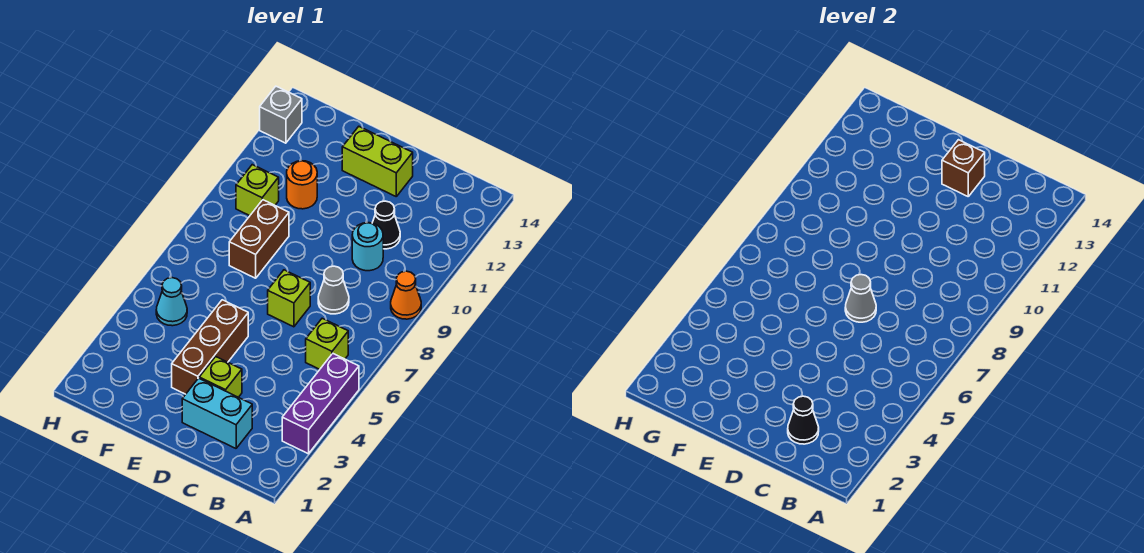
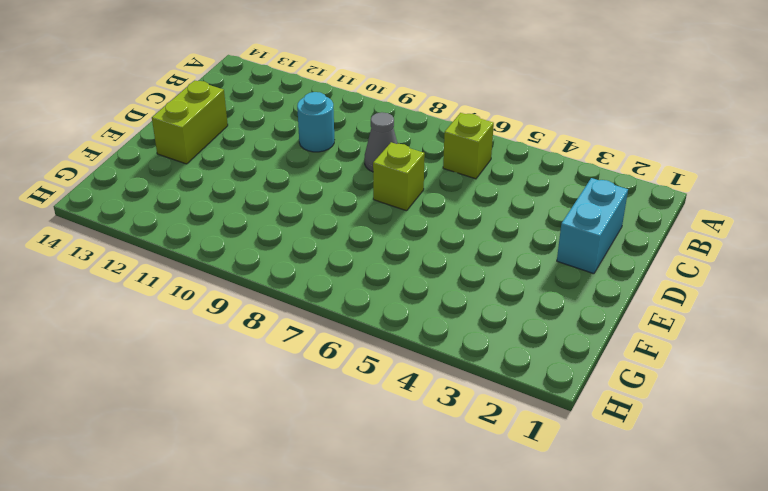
none -> purple brick A3:A5 level 1
none -> orange cone A9 level 1
none -> black cone C11 level 1

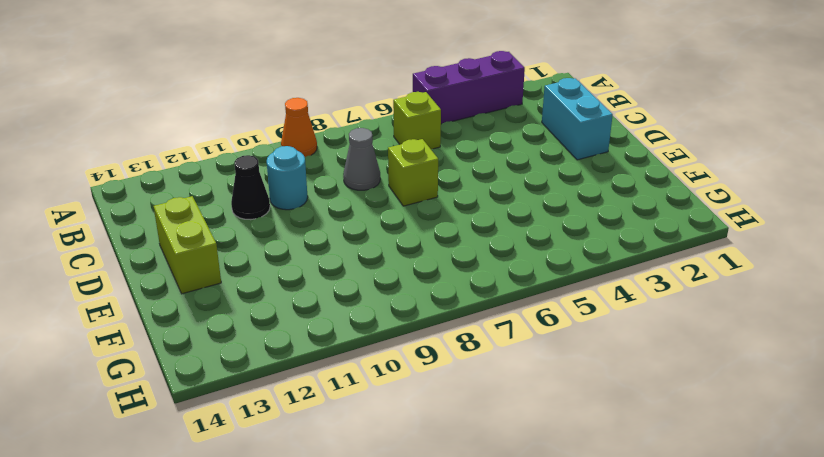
none -> lime brick D3 level 1
none -> brown brick E3:E5 level 1
none -> brown brick F8:F9 level 1

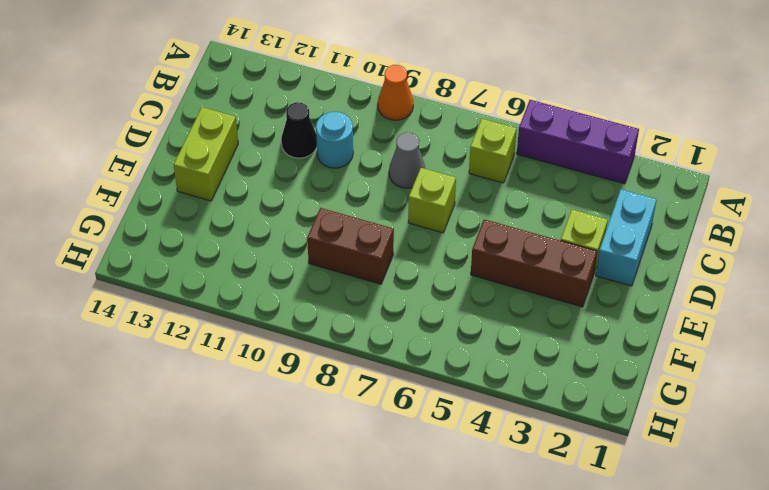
none -> orange round brick F11 level 1
none -> cyan cone G5 level 1
none -> lime brick G10 level 1

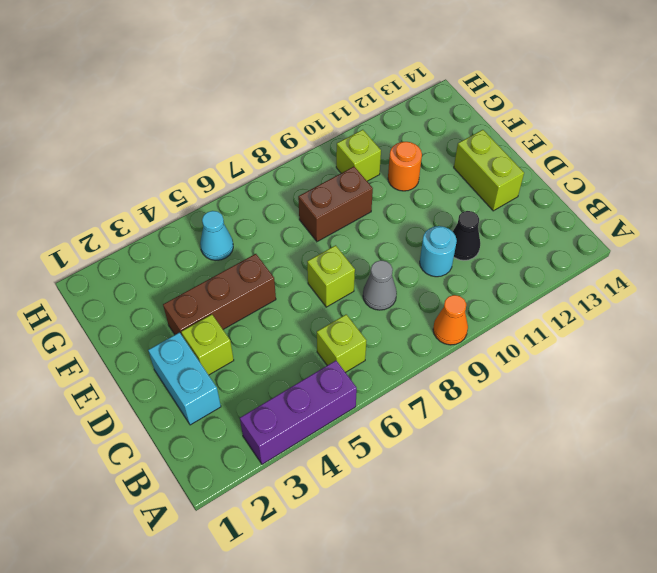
none -> grey brick H13 level 1
none -> black cone C2 level 2
none -> grey cone D7 level 2

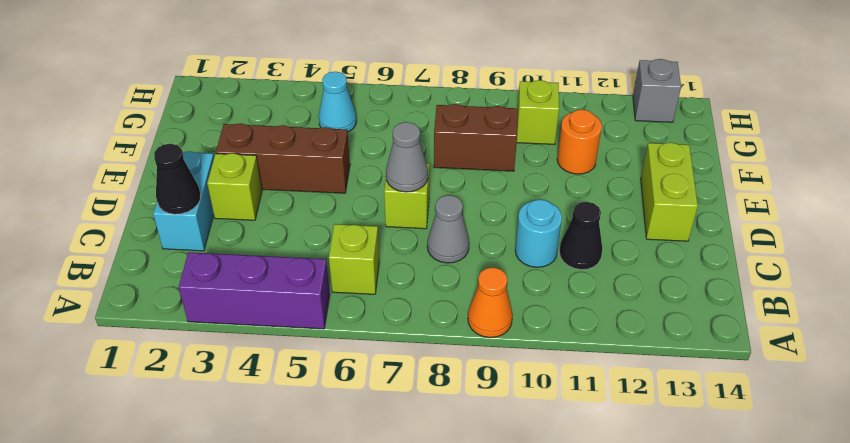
none -> brown brick D13 level 2

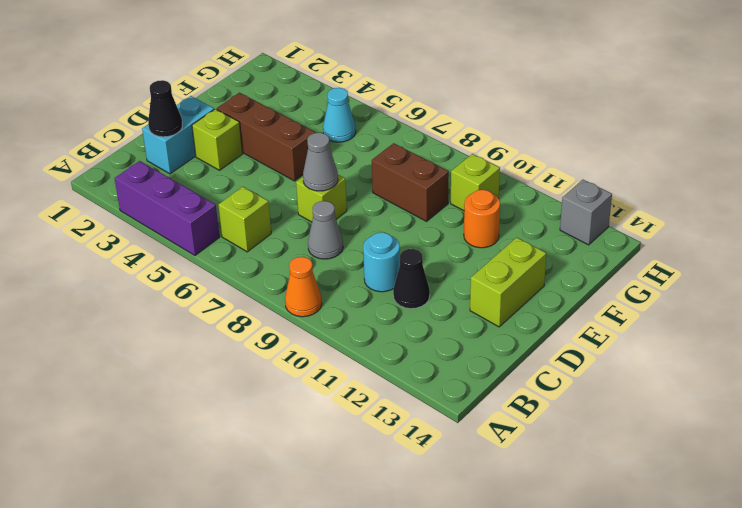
none -> brown brick D13 level 2

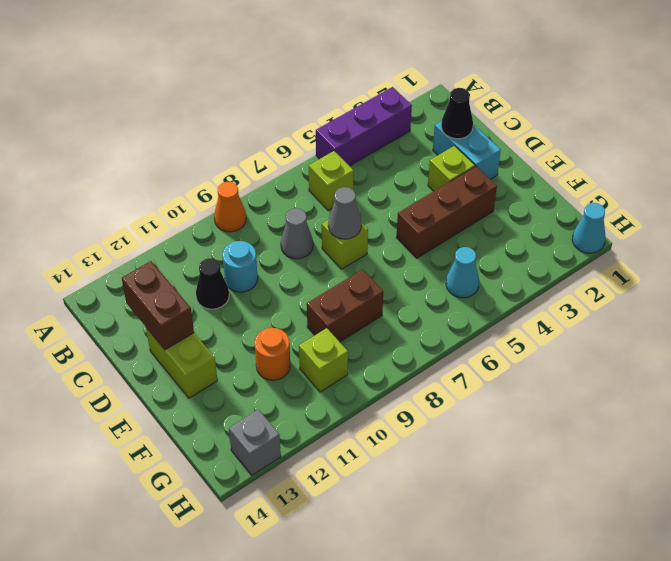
brown brick C13:D13 level 2 -> brown brick D13 level 2
cyan cone H1 level 1 -> none

